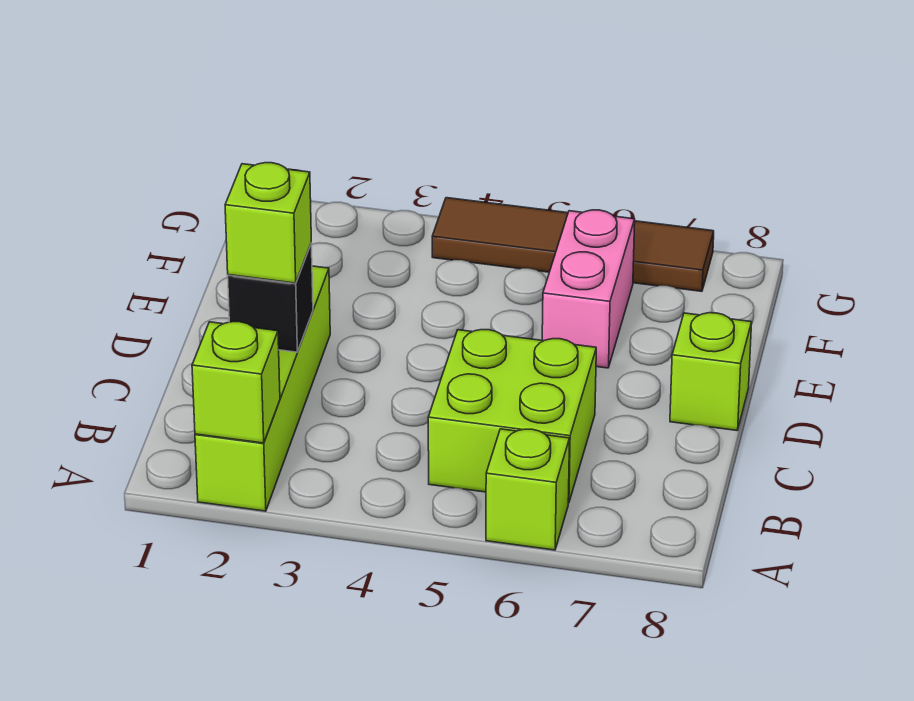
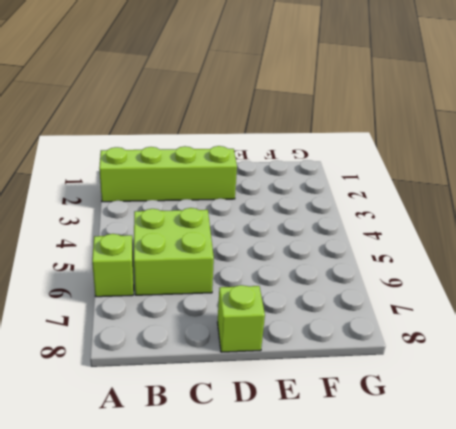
none -> pink brick E6:F6 level 1
none -> brown tile G4:G7 level 1

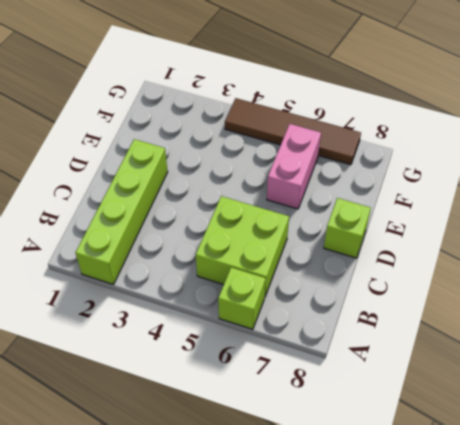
none -> lime brick A2 level 2
none -> black brick C2 level 2

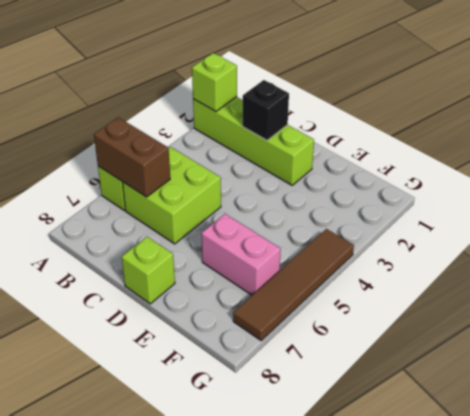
brown brick A6:B6 level 2 -> none
none -> lime brick C2 level 3

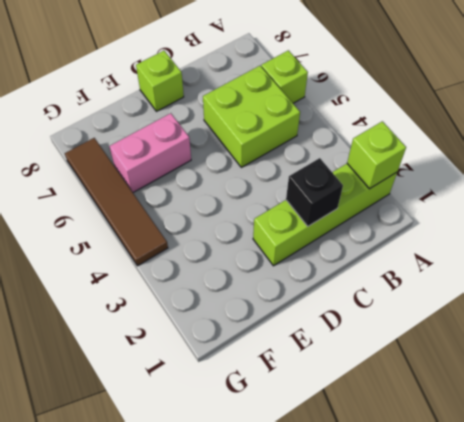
none -> lime brick C2 level 3

